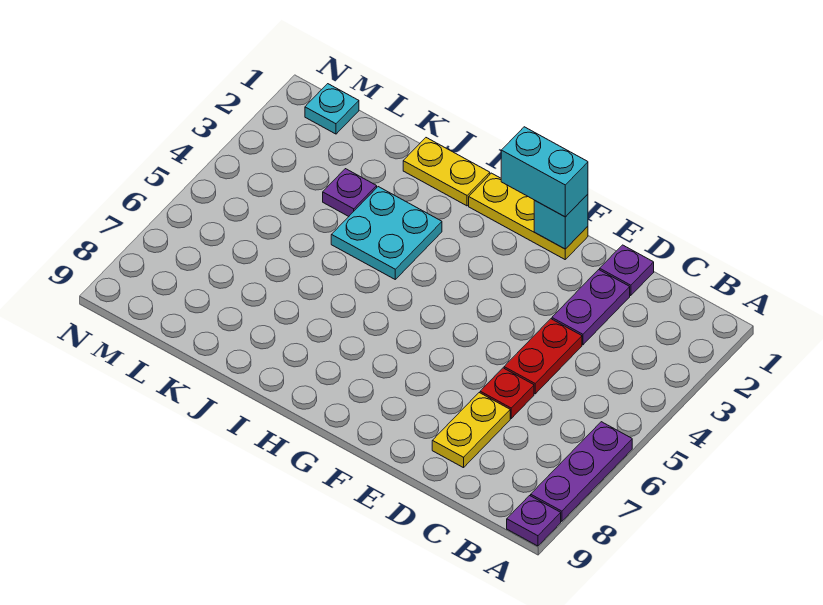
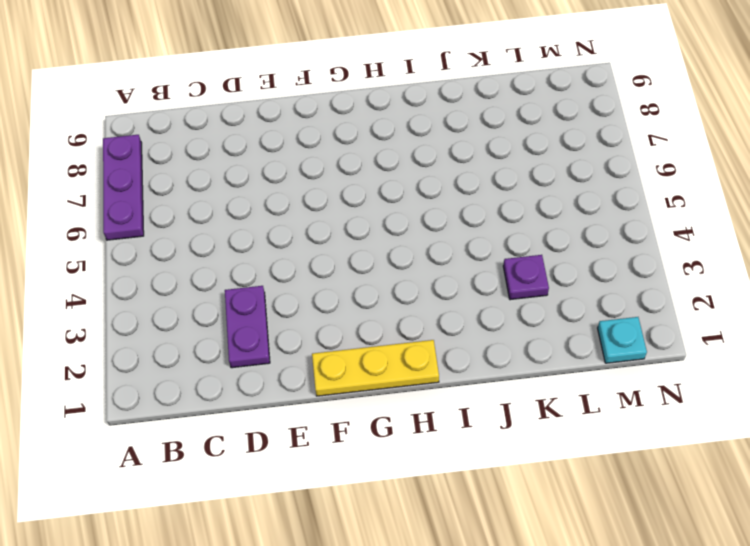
none -> purple plate A9 level 1
none -> purple plate D1 level 1
none -> red plate D4:D5 level 1

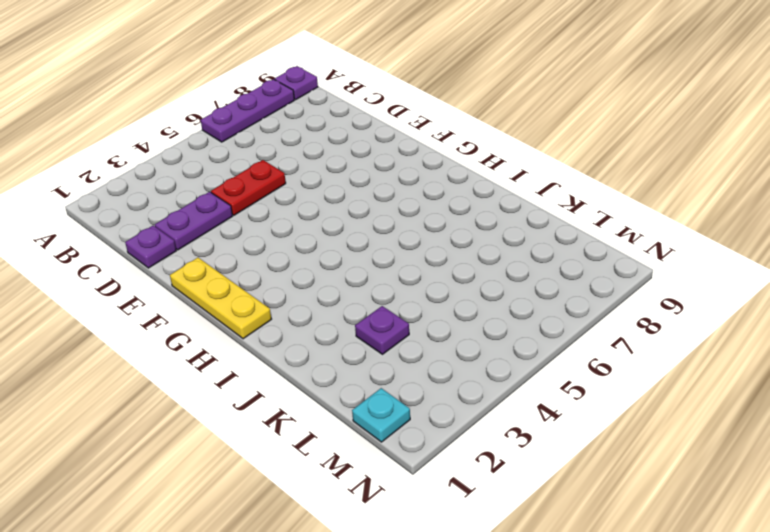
none -> red plate D6 level 1
none -> yellow plate D7:D8 level 1
none -> yellow plate I1:J1 level 1

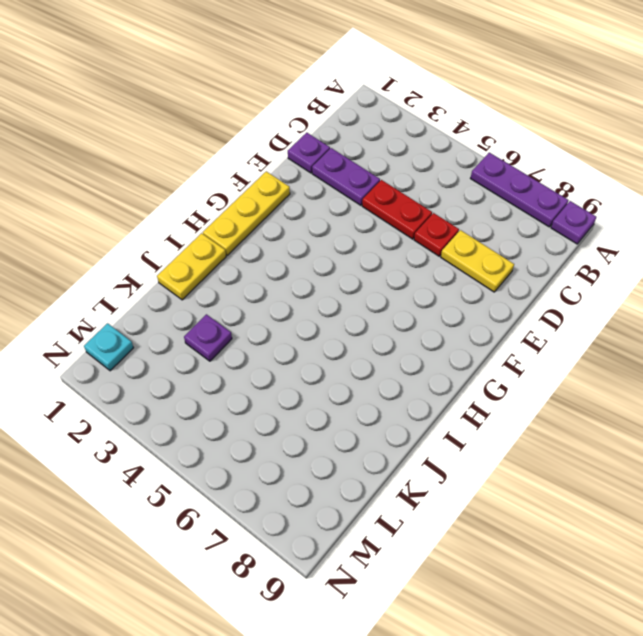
none -> cyan plate I3:J4 level 1
none -> cyan brick F1 level 2
none -> cyan brick F1:G1 level 3

